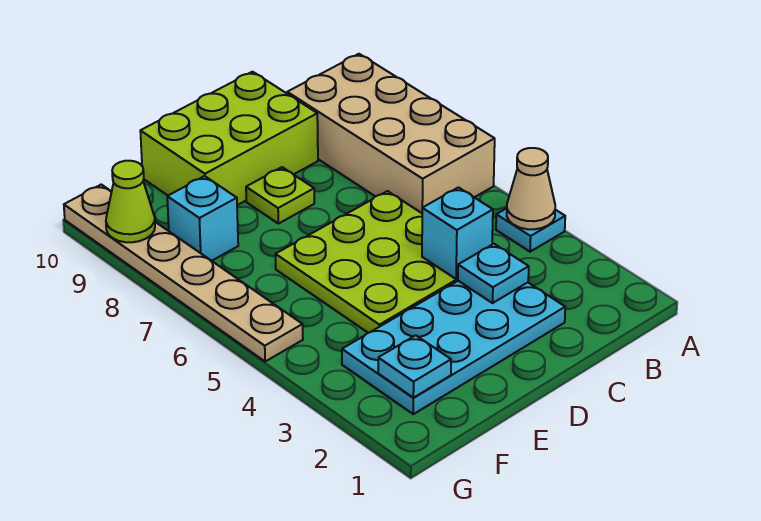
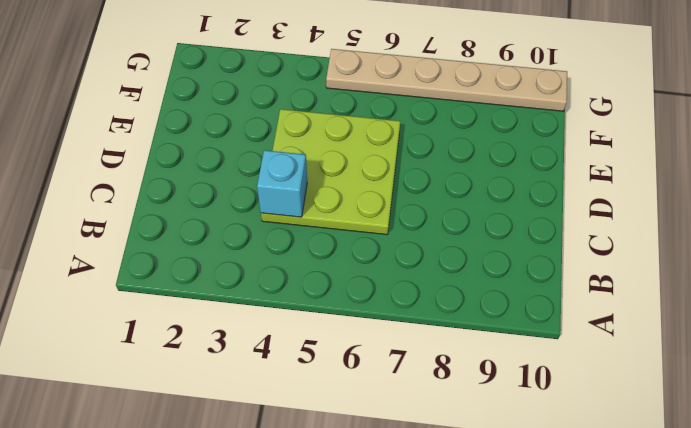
none -> cyan plate A4 level 1
none -> tan brick A6:B9 level 1
none -> cyan plate C2:F3 level 1

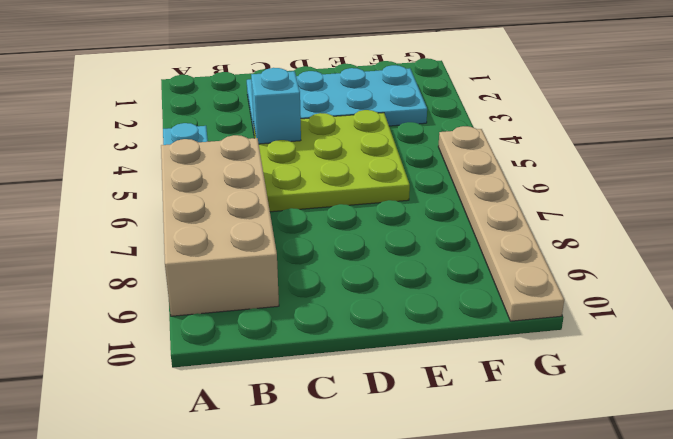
none -> lime brick C9:E10 level 1
none -> lime plate D8 level 1
none -> cyan brick F8 level 1

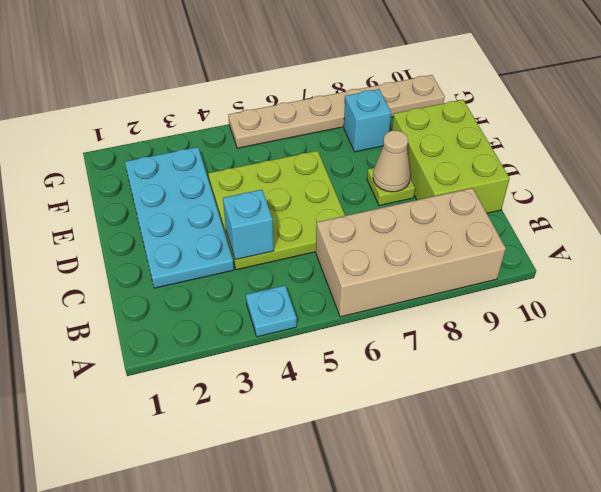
tan cone D8 level 2 -> tan cone A4 level 2
none -> cyan plate C3 level 2
none -> cyan plate F2 level 2
none -> lime cone G9 level 2

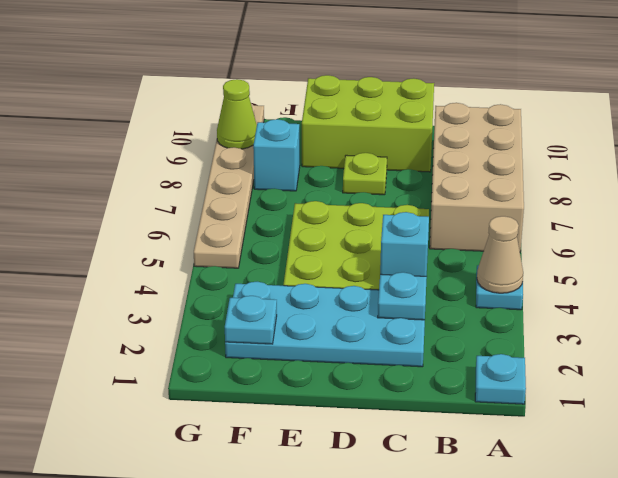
cyan plate A1 level 1 -> none

